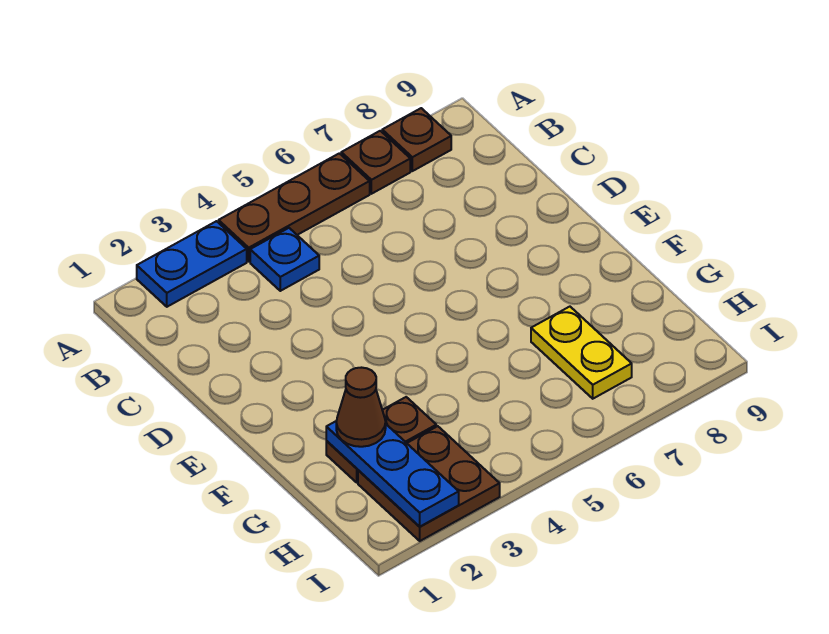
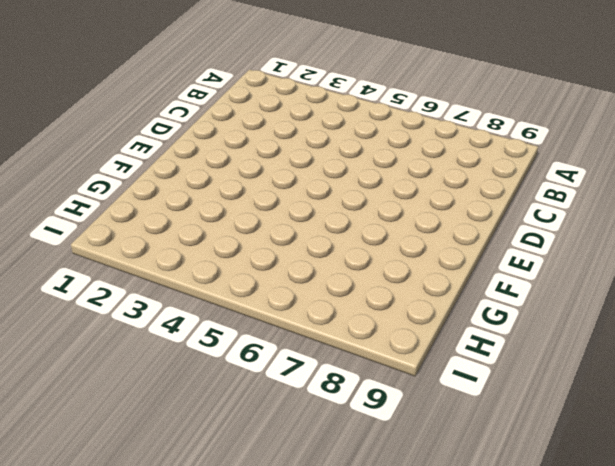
none -> blue plate A2:A3 level 1
none -> brown plate A4:A6 level 1

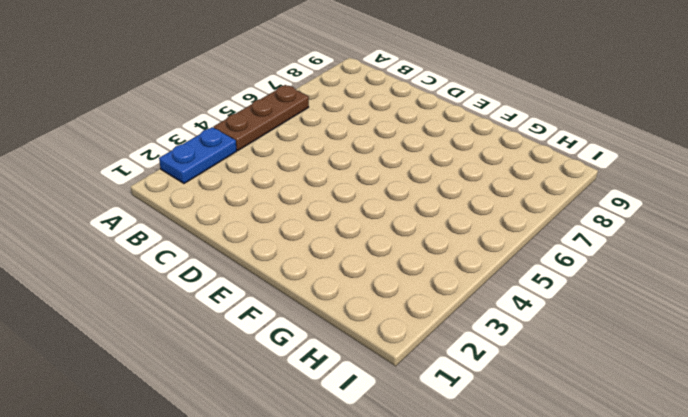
none -> brown plate A7 level 1
none -> brown plate A8 level 1

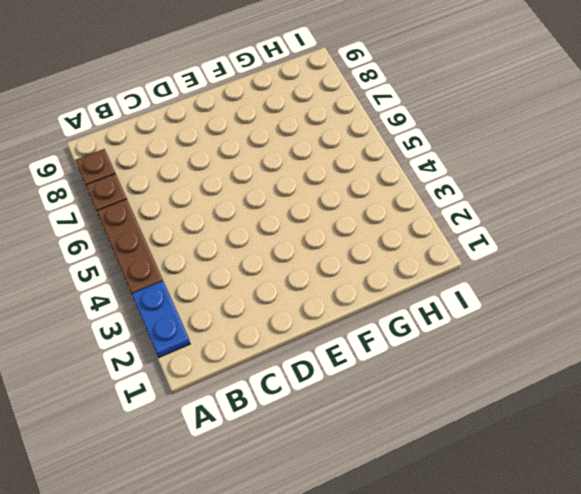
none -> blue plate B4 level 1
none -> brown plate G2:G3 level 1

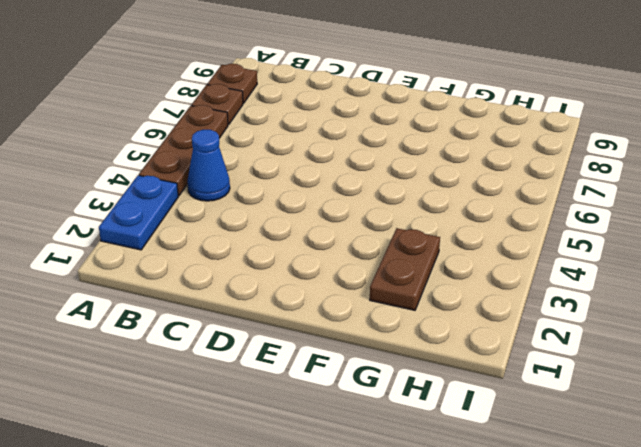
blue cone B4 level 1 -> blue plate B4 level 1
none -> yellow plate G7:H7 level 1
none -> brown plate H2:I3 level 1

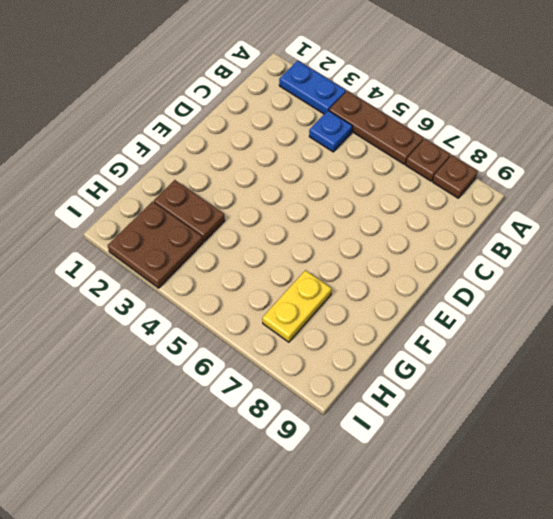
none -> blue plate G2:I2 level 2
none -> brown cone G2 level 3

